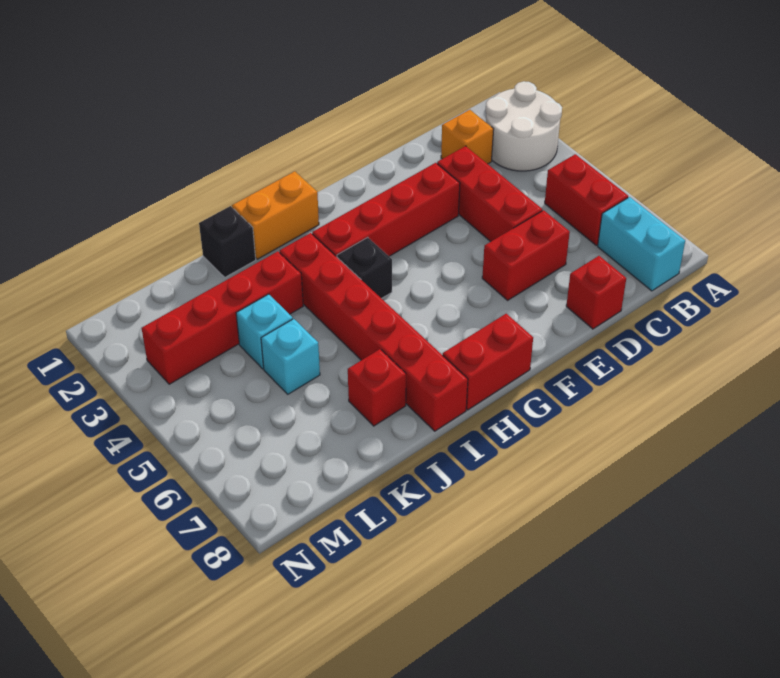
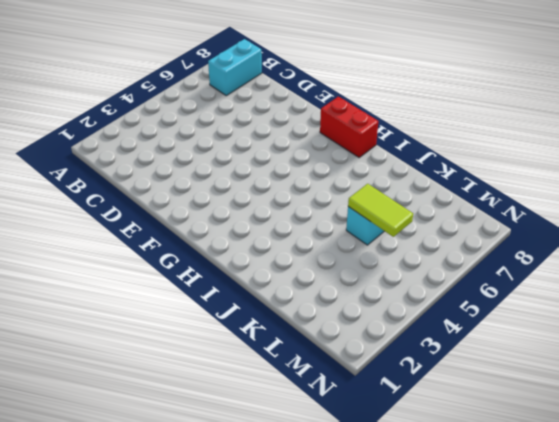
lime tile K5:L5 level 2 -> none
none -> white round brick A2:B3 level 1
none -> red brick B5:B6 level 1
none -> orange brick C2 level 1

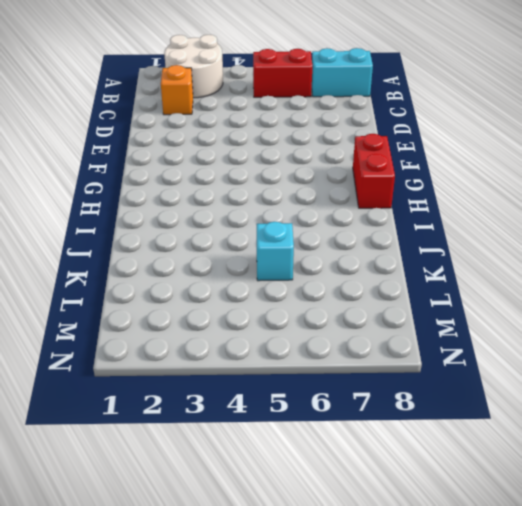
none -> red brick D3:D5 level 1
none -> red brick D6:E6 level 1
none -> red brick D8 level 1

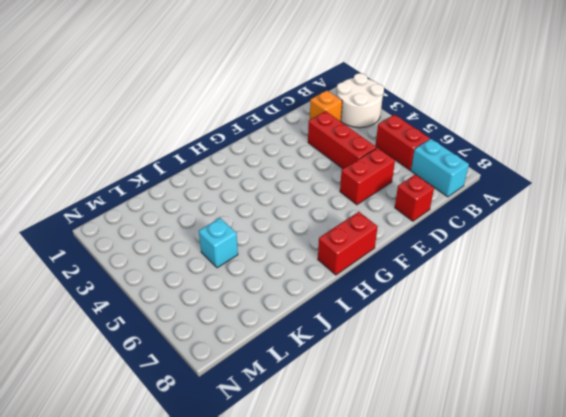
none -> red brick E3:H3 level 1
none -> orange brick H1:I1 level 1
none -> black brick H4 level 1

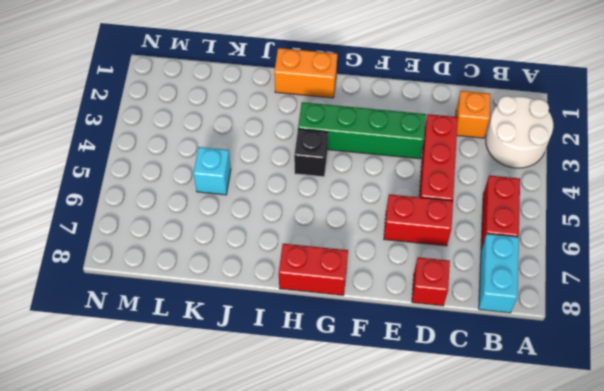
green brick E3:H3 level 1 -> red brick E3:H3 level 1
none -> red brick I3:I8 level 1
none -> black brick J1 level 1
none -> red brick J3:M3 level 1

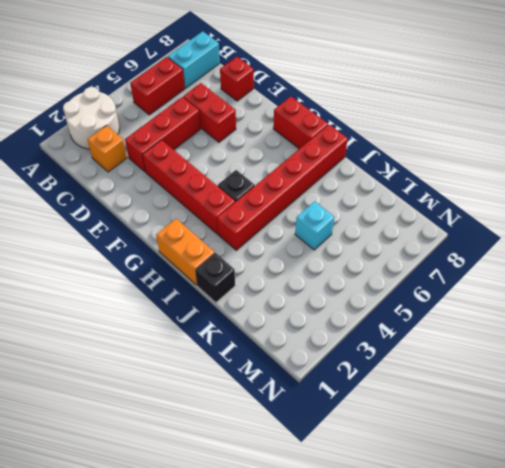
none -> red brick J3:M3 level 1
none -> red brick J7 level 1
none -> cyan brick K4 level 1

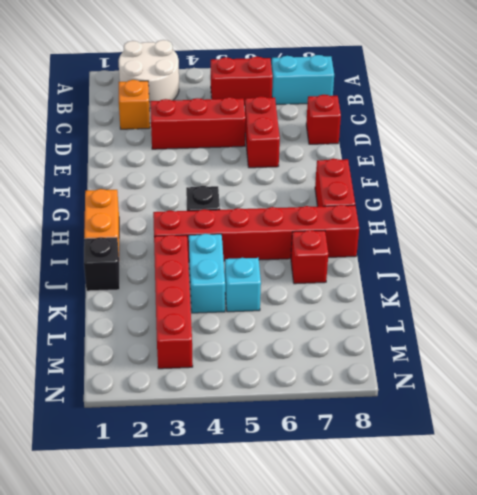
cyan brick J4:K4 level 1 -> cyan brick K4 level 1
none -> red brick E3:H3 level 1

